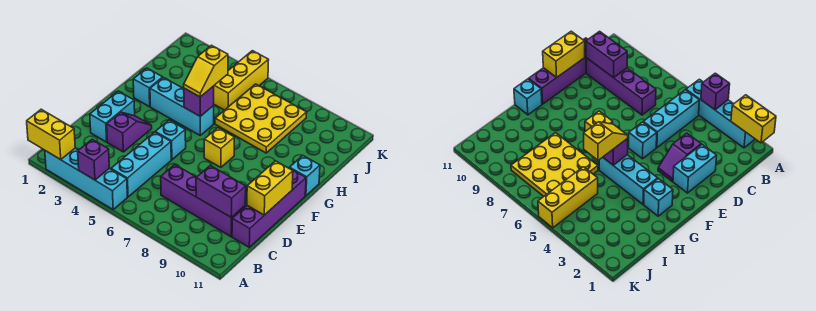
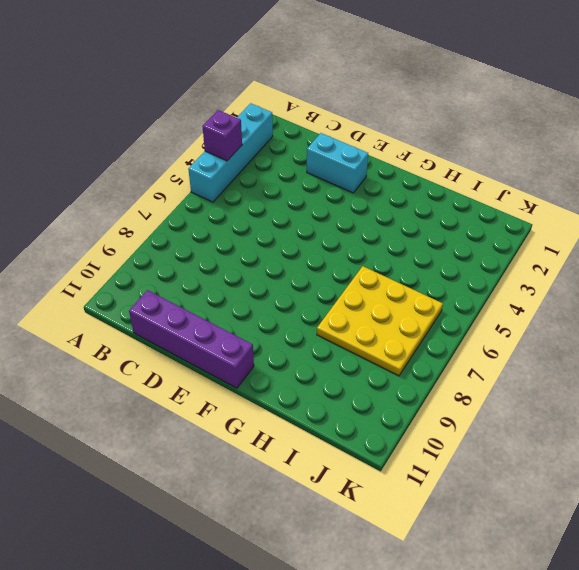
none -> cyan brick B5:D5 level 1
none -> purple brick C7:C10 level 1
none -> purple slope D3:E3 level 1 top D

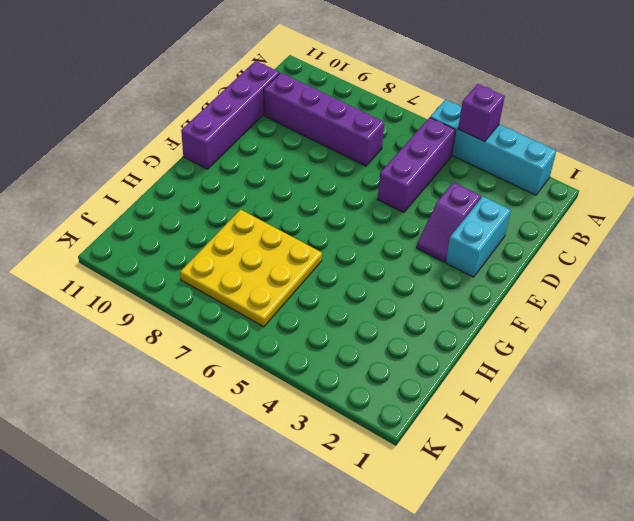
purple brick B5:D5 level 1 -> cyan brick B5:D5 level 1
none -> cyan brick E5 level 1
none -> yellow brick F7 level 1
none -> cyan brick G2 level 1

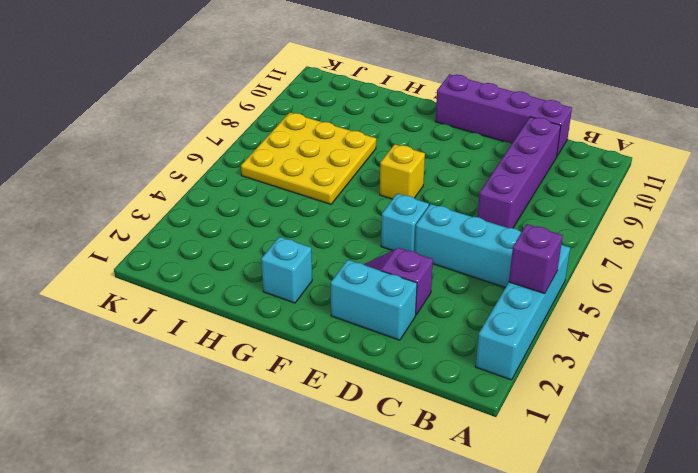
none -> cyan brick G3:G5 level 1
none -> cyan brick G11 level 1
none -> yellow brick I5:K5 level 1

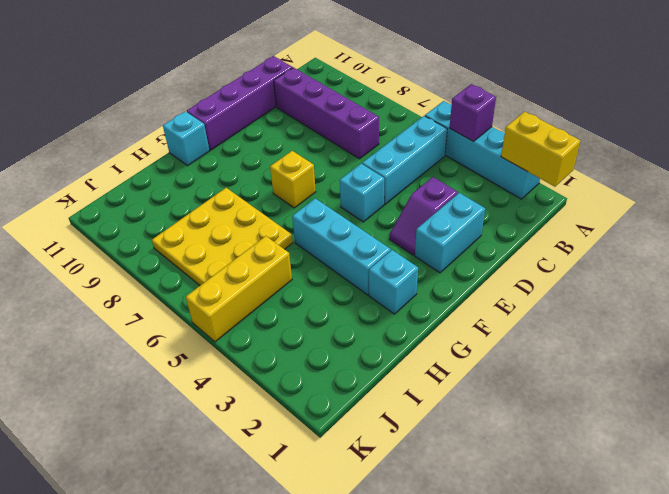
none -> purple brick C9:C10 level 2
none -> yellow brick D11:E11 level 2
none -> purple brick G5 level 2

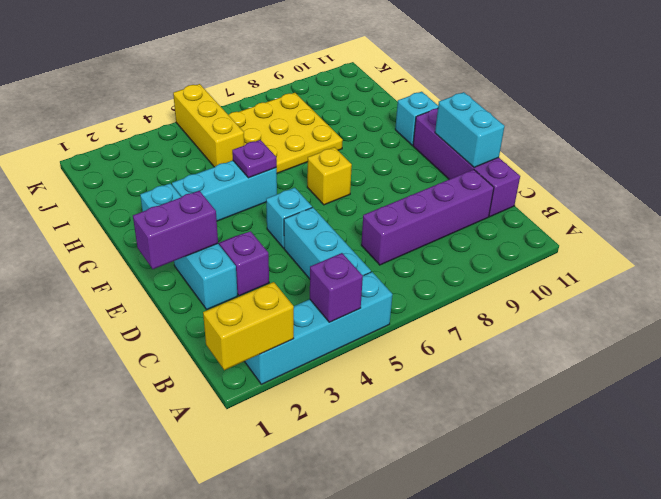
cyan brick D11:E11 level 2 -> yellow brick D11:E11 level 2
purple brick E1:E2 level 2 -> purple brick C9:C10 level 2
purple plate G5 level 2 -> purple brick G5 level 2
none -> yellow slope G5:H5 level 3 top H

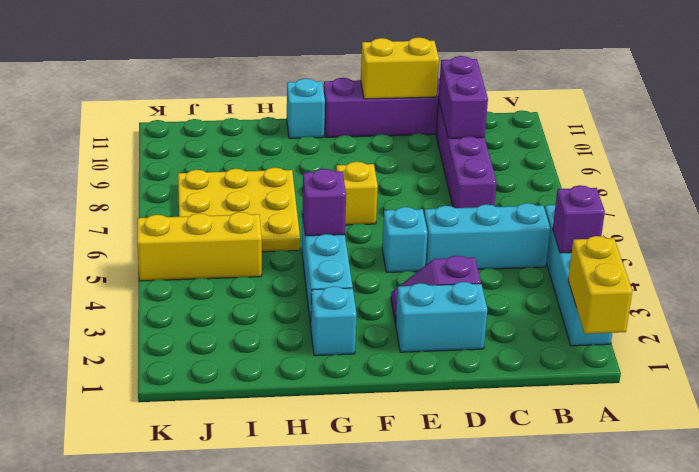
none -> yellow slope G5:H5 level 3 top H

